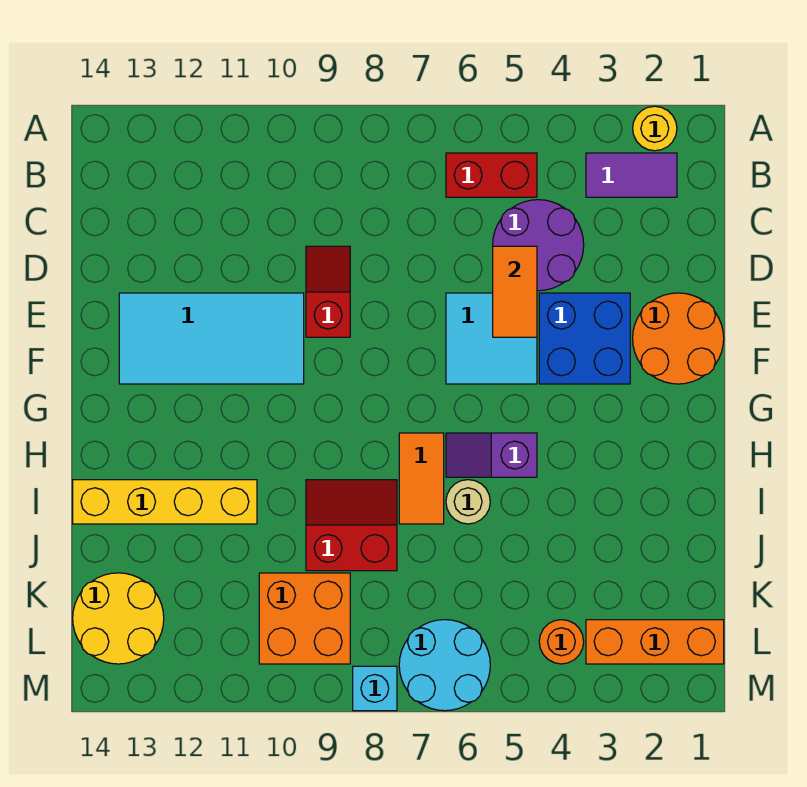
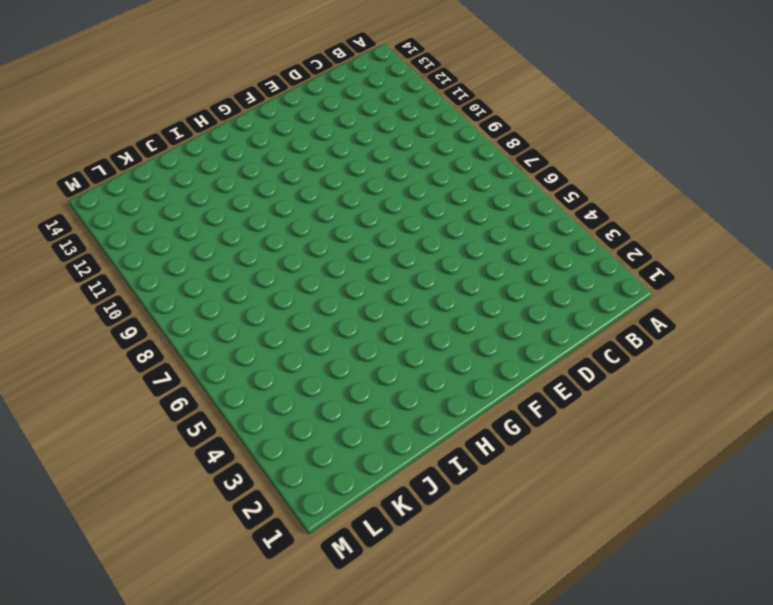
none -> yellow round brick A2 level 1
none -> purple tile B2:B3 level 1
none -> red brick B5:B6 level 1

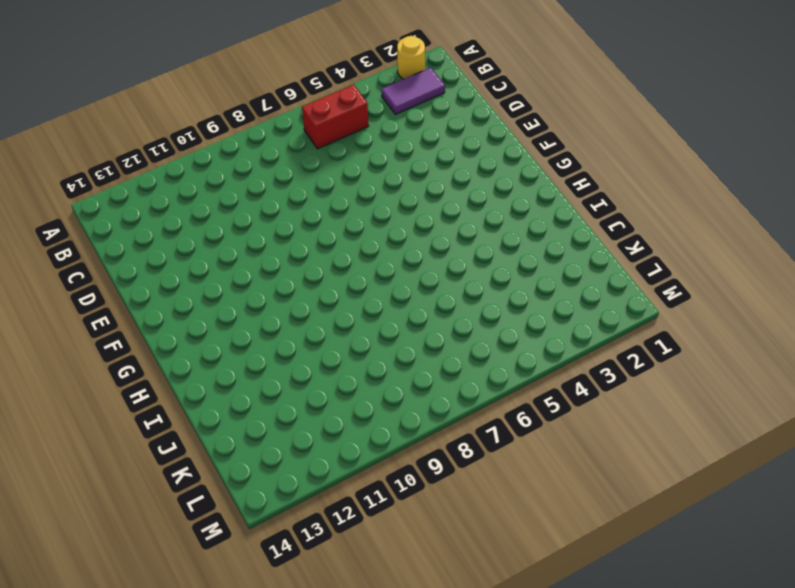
none -> purple round brick C4:D5 level 1
none -> red slope D9:E9 level 1 top E
none -> orange round brick E1:F2 level 1

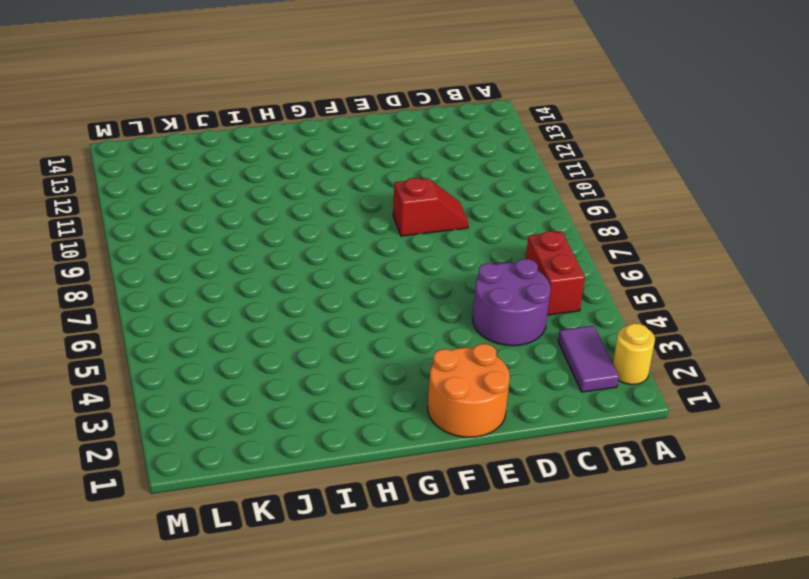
none -> blue brick E3:F4 level 1
none -> cyan tile E5:F6 level 1
none -> cyan tile E10:F13 level 1

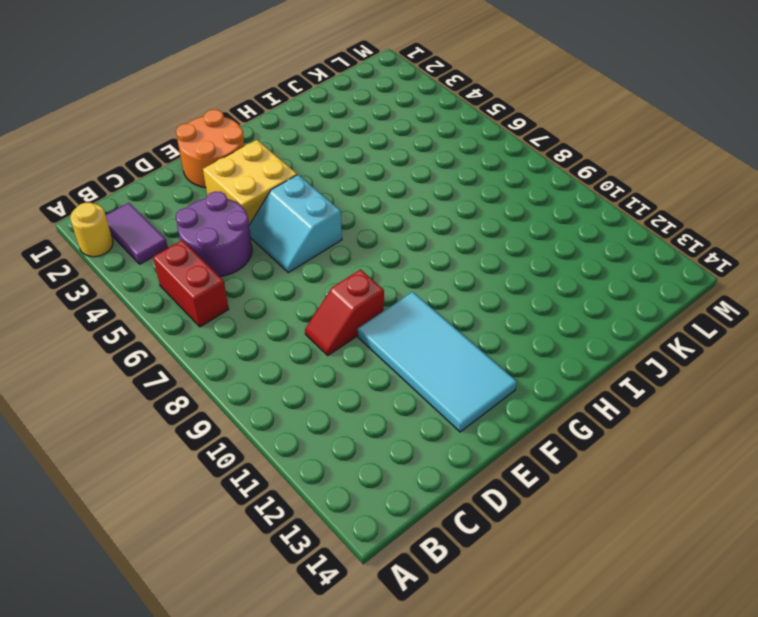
yellow brick E3:F4 level 1 -> blue brick E3:F4 level 1
cyan slope E5:F6 level 1 top F -> cyan tile E5:F6 level 1
none -> purple slope H5:H6 level 1 top 5
none -> orange tile H7:I7 level 1
none -> tan round brick I6 level 1

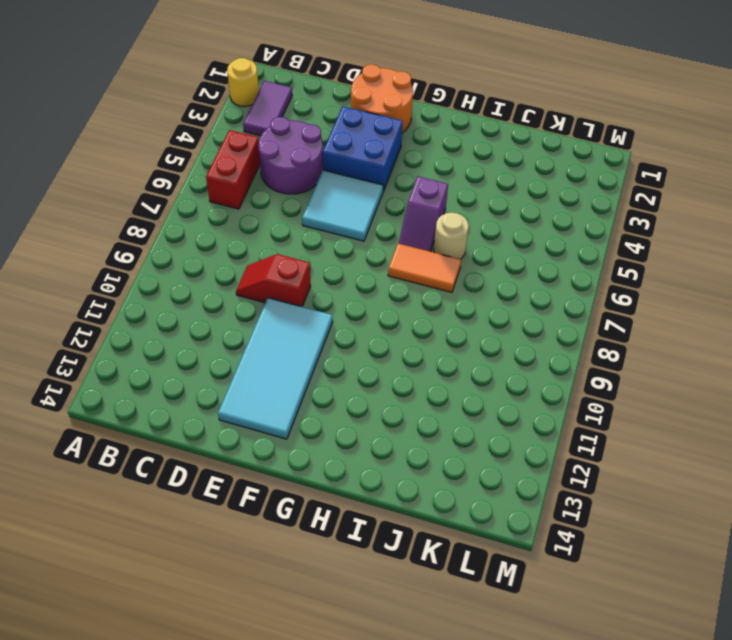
none -> red slope I8:J9 level 1 top J
none -> yellow brick I11:I14 level 1
none -> orange brick K9:L10 level 1

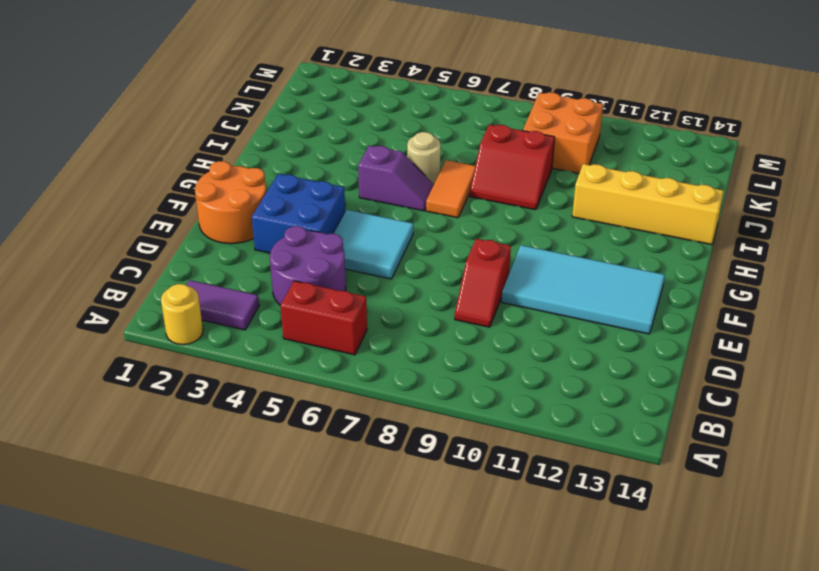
none -> yellow round brick K13:L14 level 1
none -> orange brick L1:L3 level 1
none -> orange round brick L4 level 1

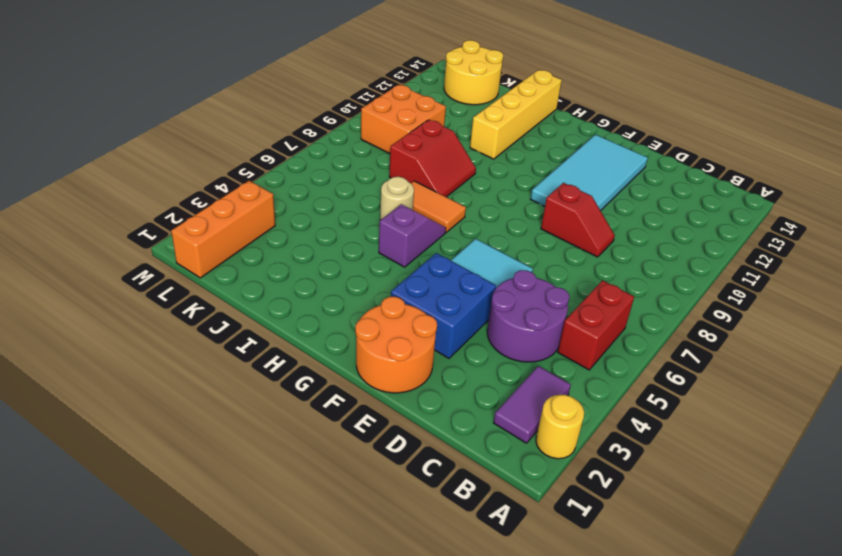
none -> orange round brick L4 level 1
none -> cyan round brick L6:M7 level 1
none -> cyan brick M8 level 1

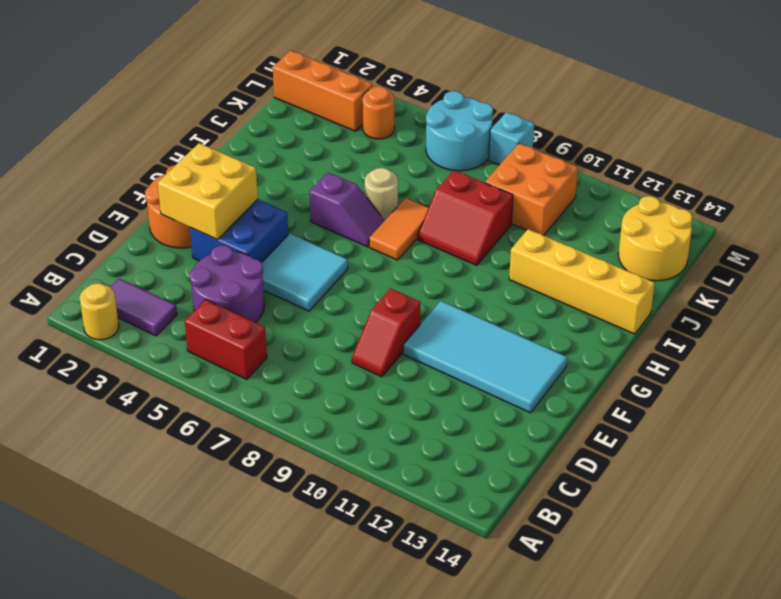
yellow brick E2:F3 level 2 -> none
none -> orange tile D5:E5 level 2

